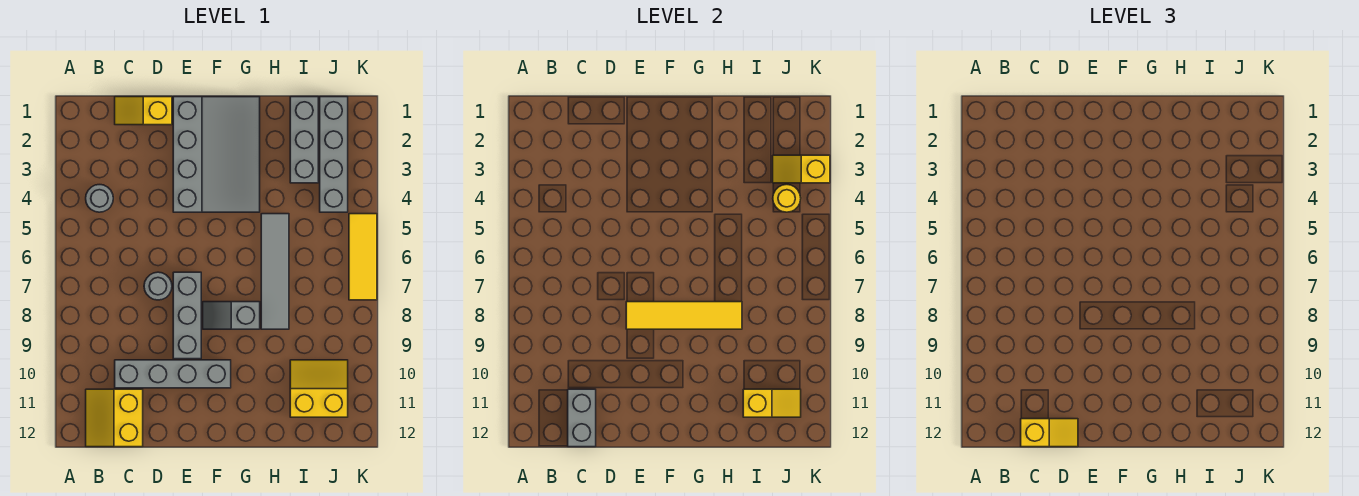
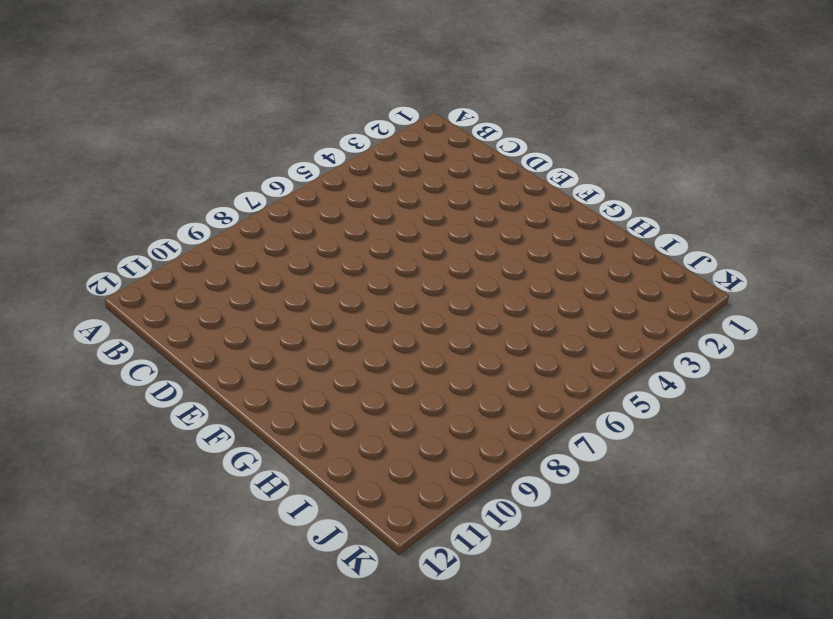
none -> grey round brick B4 level 1
none -> yellow slope B11:C12 level 1 top C
none -> yellow slope C1:D1 level 1 top D

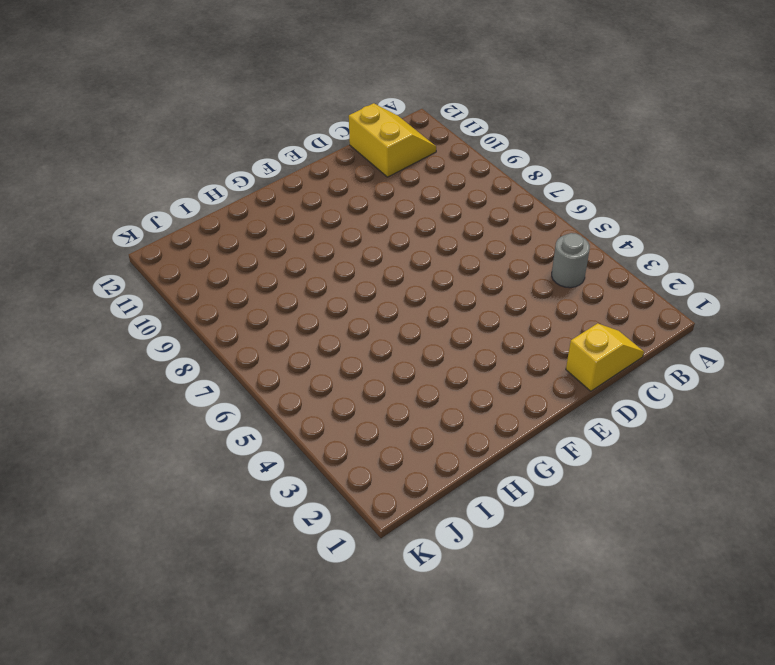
none -> grey brick C10:F10 level 1
none -> grey round brick D7 level 1
none -> grey slope E1:G4 level 1 top E

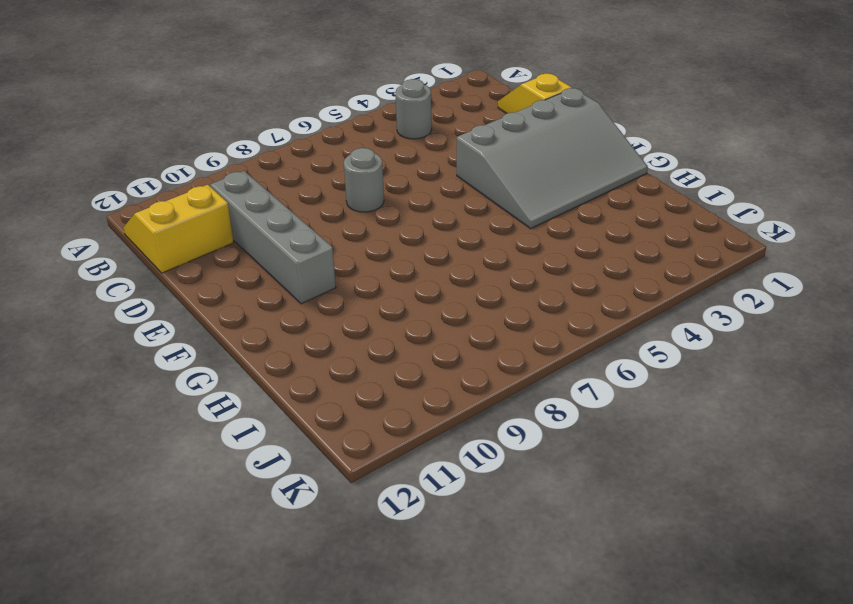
none -> grey brick E7:E9 level 1
none -> grey slope F8:G8 level 1 top G
none -> grey tile H5:H8 level 1

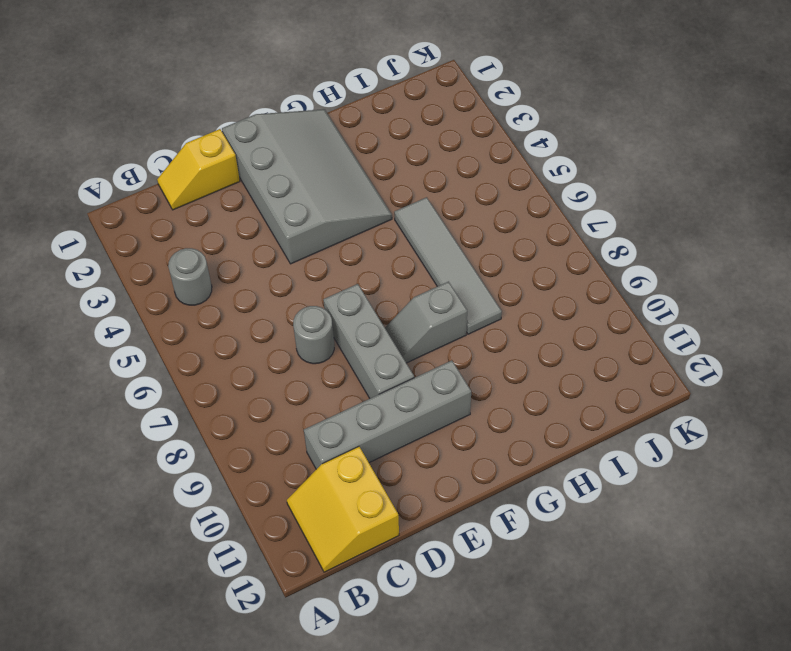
none -> grey brick I1:I3 level 1
none -> yellow slope I10:J11 level 1 top 11
none -> grey brick J1:J4 level 1

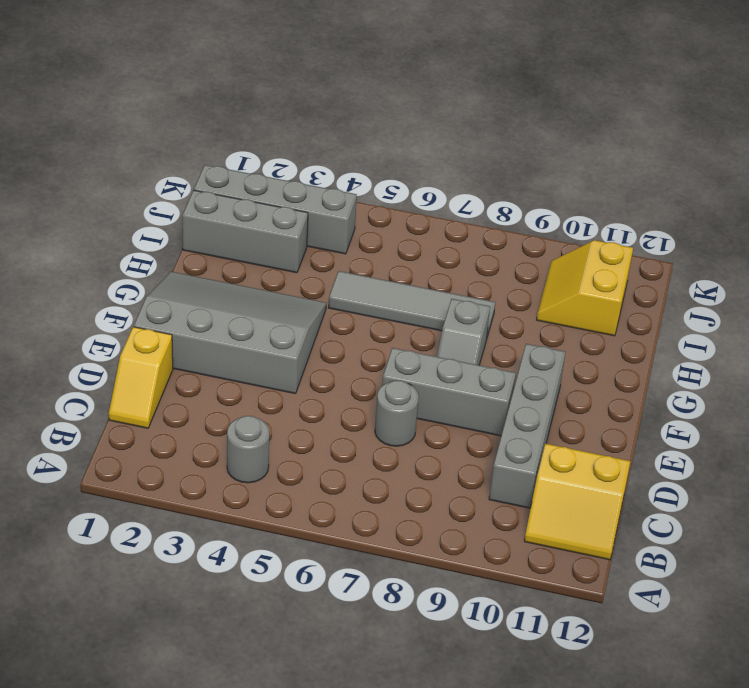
none -> yellow tile K5:K7 level 1
none -> grey brick C11:C12 level 2
none -> yellow tile E8:H8 level 2

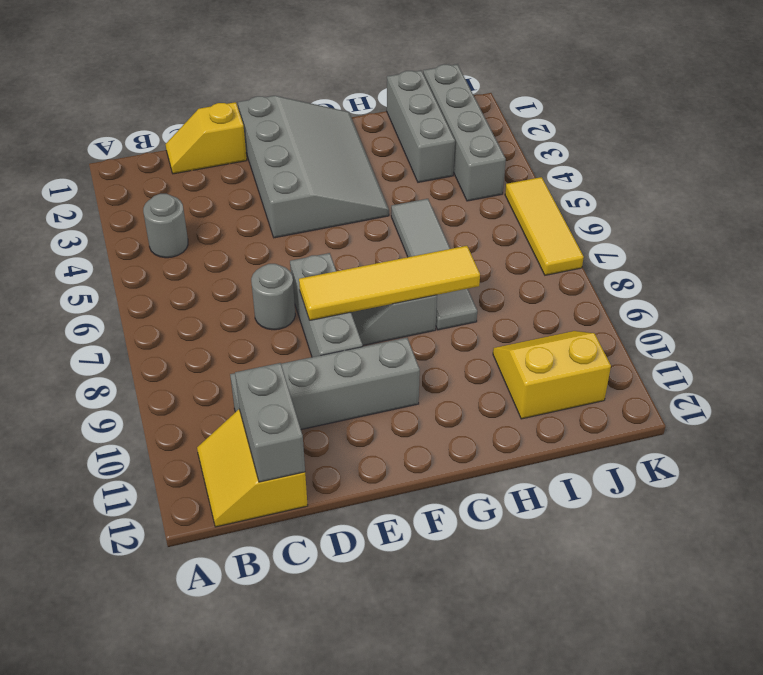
none -> yellow slope I11:J11 level 2 top I
none -> yellow slope J3:K3 level 2 top K
none -> yellow round brick J4 level 2

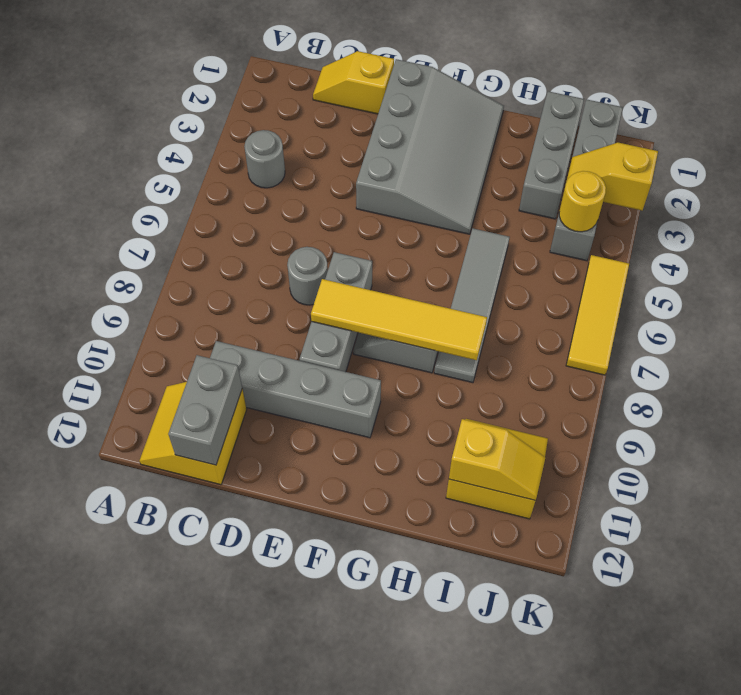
none -> yellow slope C12:D12 level 3 top C

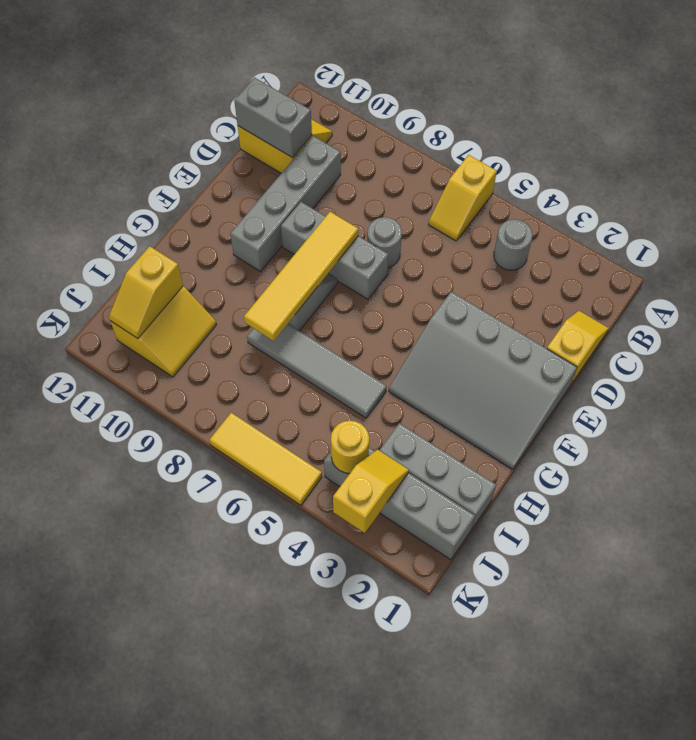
yellow slope A6:B6 level 1 top A -> yellow slope C12:D12 level 3 top C

